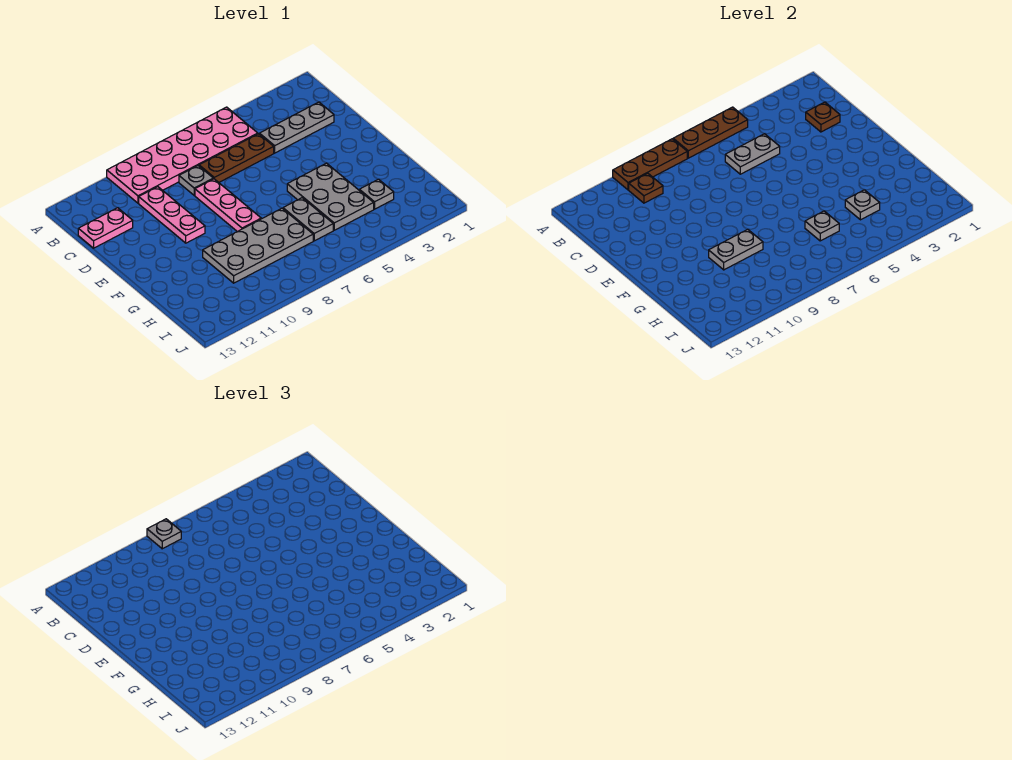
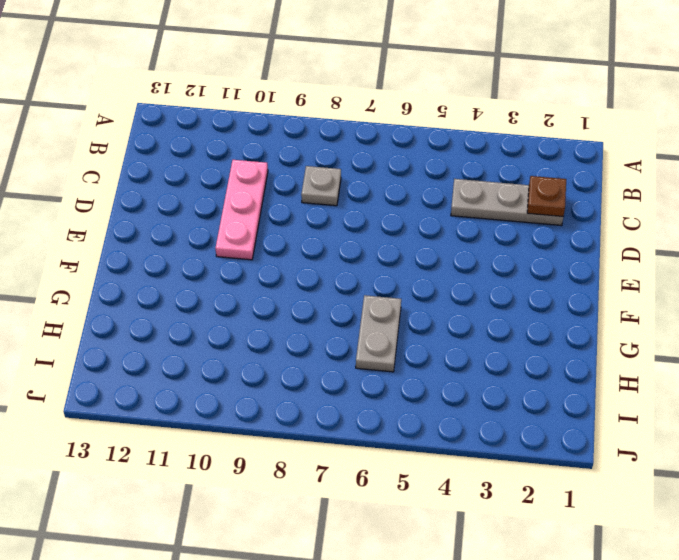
none -> pink plate A5:B10 level 1
none -> brown plate C5:C7 level 1
none -> pink plate C12:C13 level 1

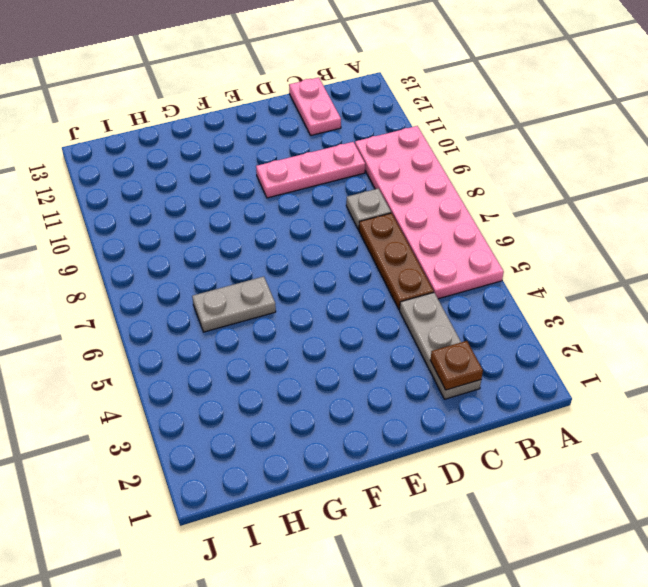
none -> pink plate D8:F8 level 1
none -> grey plate F4:H5 level 1
none -> grey plate G7:H10 level 1

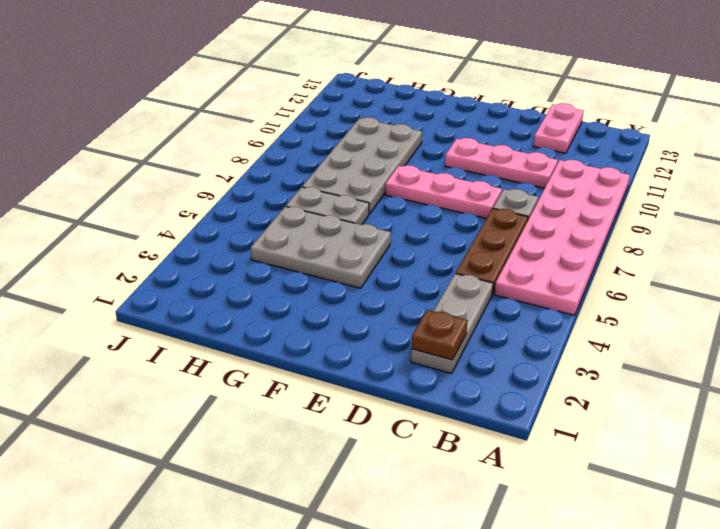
none -> grey plate H3 level 1
none -> brown plate A5:A7 level 2
none -> brown plate A8:A10 level 2

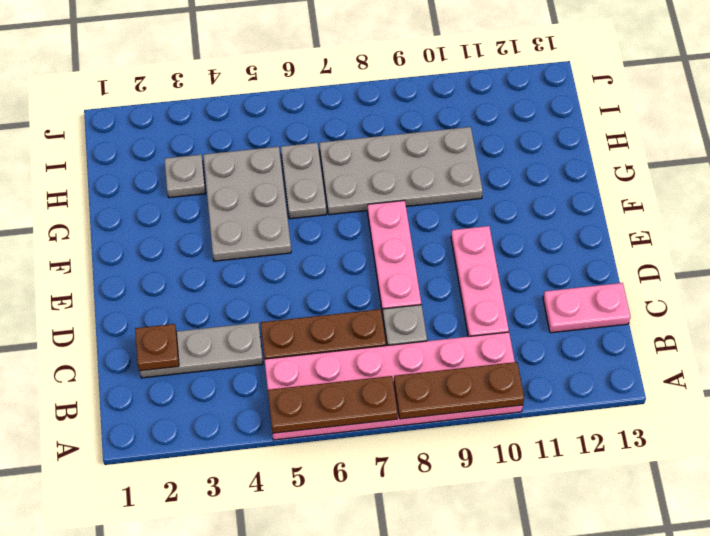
none -> brown plate B10 level 2
none -> grey plate C5:C6 level 2
none -> grey plate G9:G10 level 2

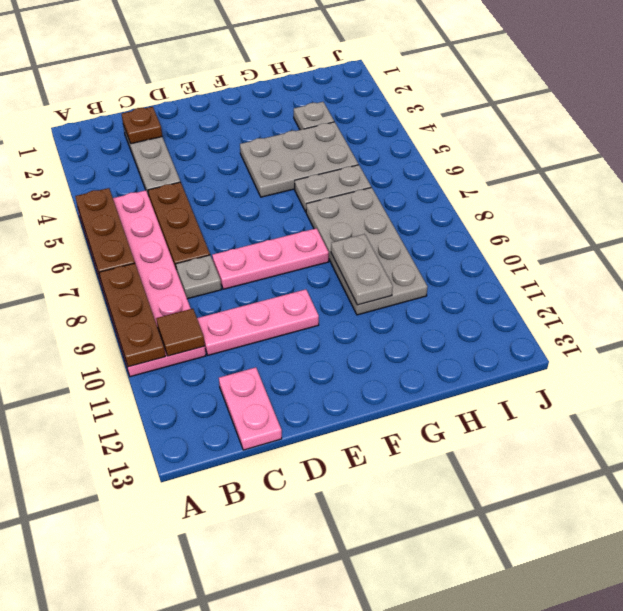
brown tile B10 level 2 -> brown plate B10 level 2
none -> grey plate C5:C6 level 2
none -> grey plate H4 level 2
none -> grey plate H6 level 2

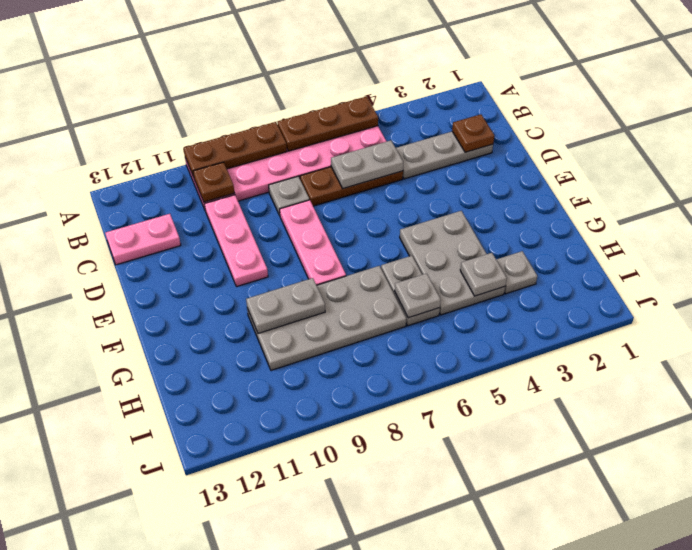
none -> grey plate A8 level 3

